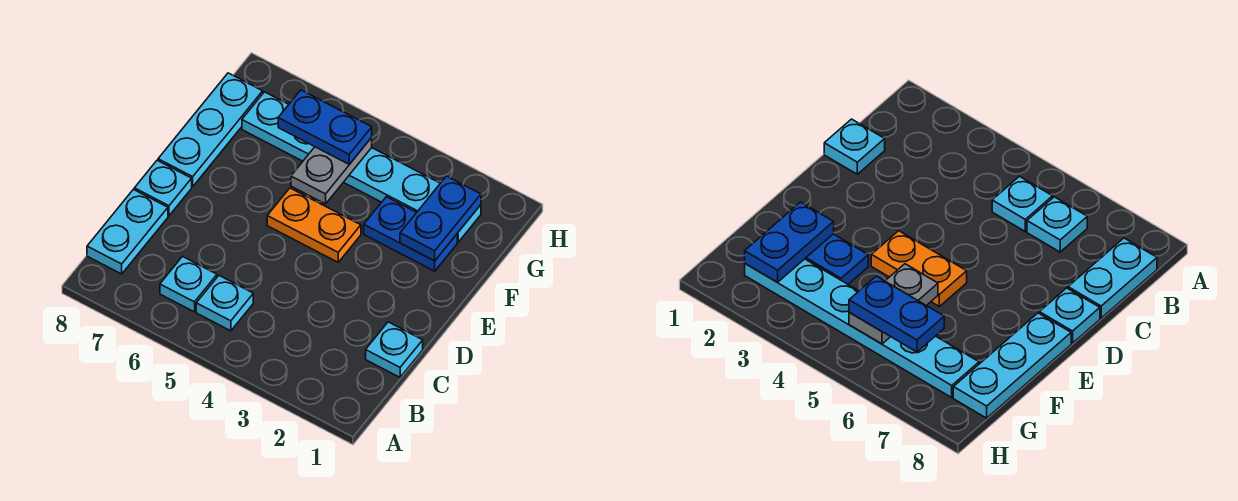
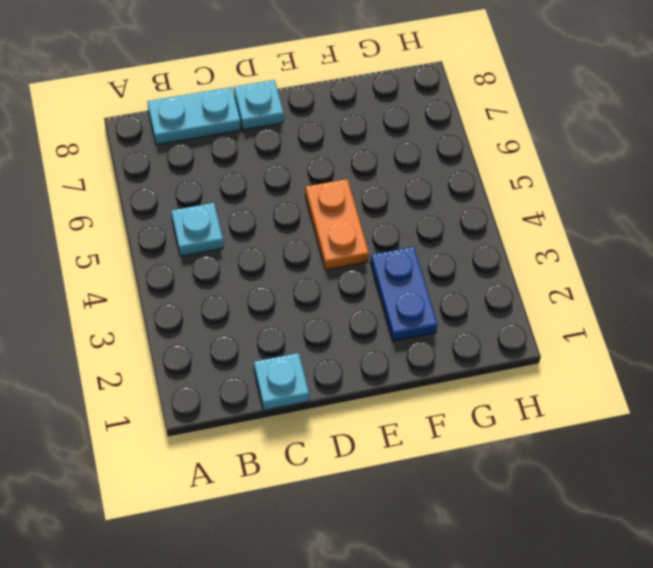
none -> cyan plate B6 level 1
none -> cyan plate E8:G8 level 1
none -> cyan plate G2:G7 level 1

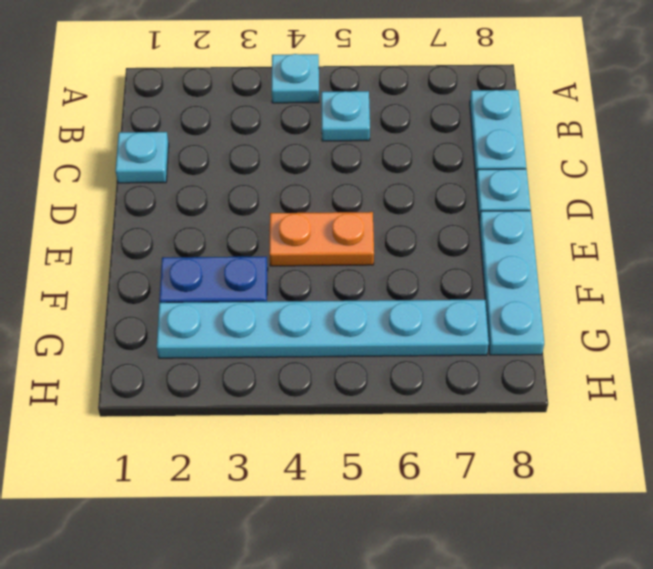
cyan plate A4 level 1 -> cyan plate B6 level 1
none -> blue plate F2:G2 level 2
none -> grey plate F5:G5 level 2
none -> blue plate G5:G6 level 3

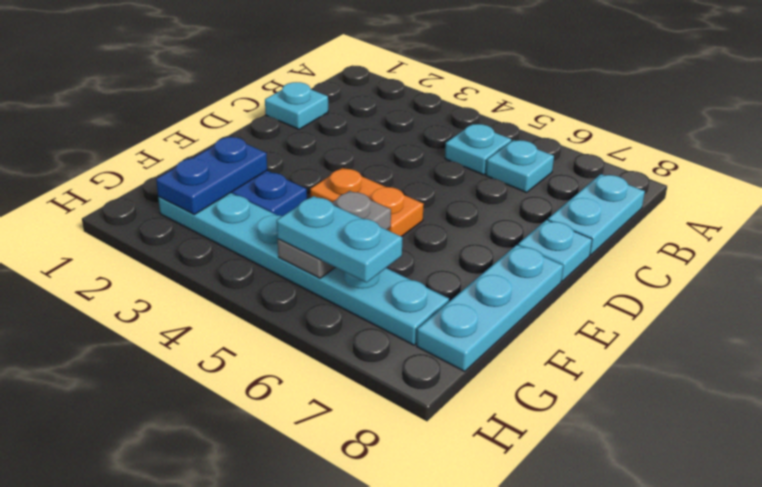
cyan plate G5:G6 level 3 -> blue plate G5:G6 level 3

